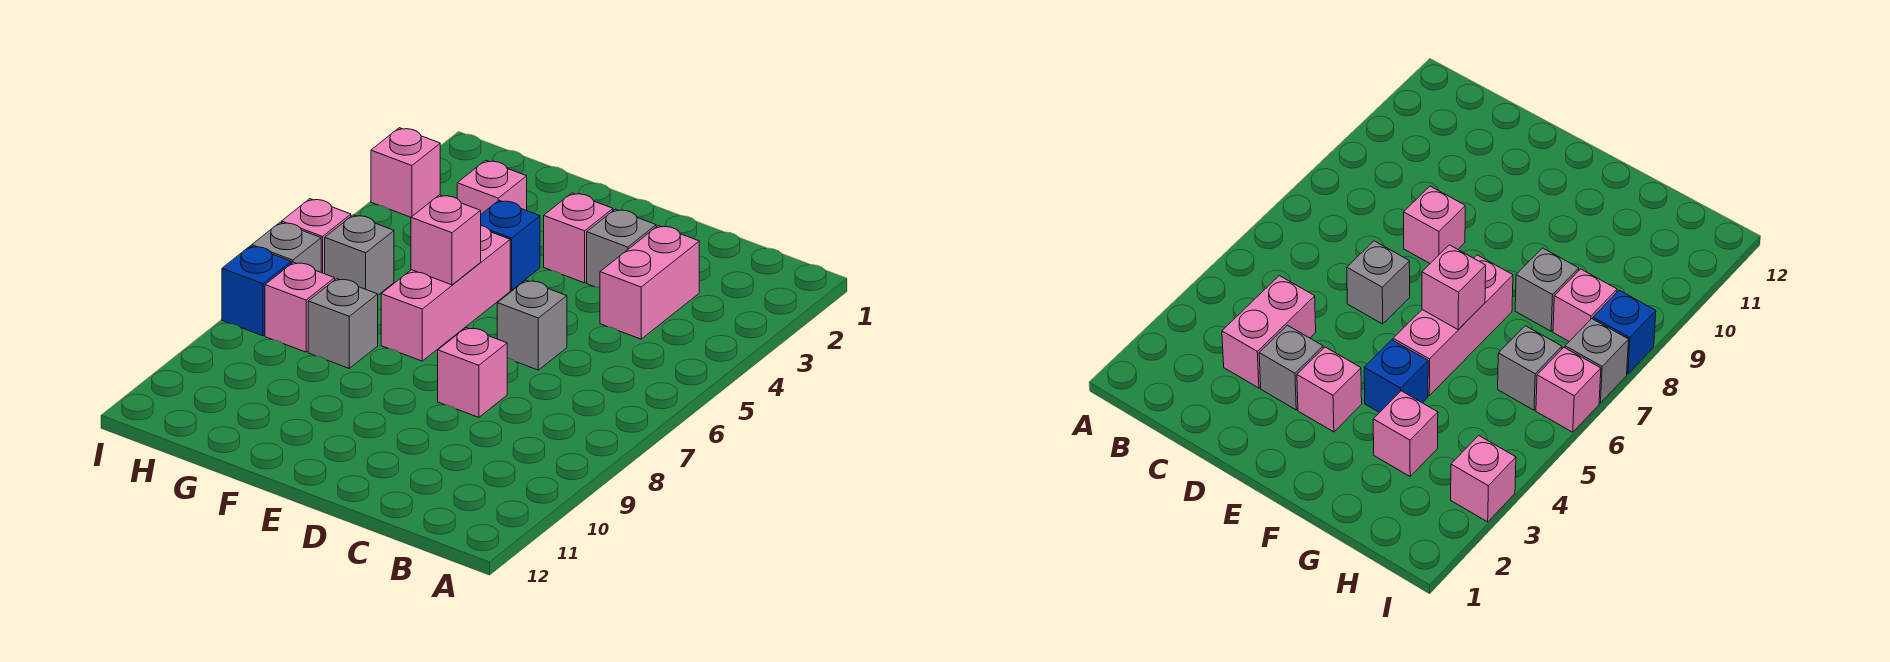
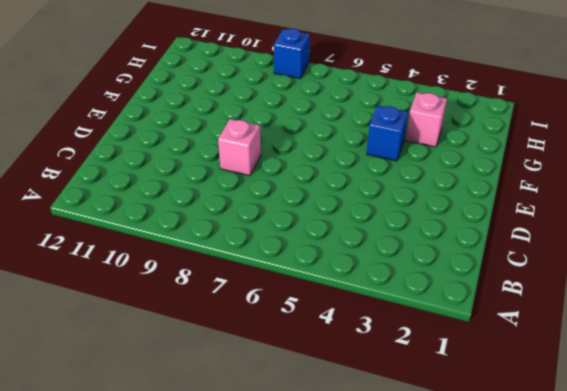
none -> pink brick C3:C4 level 1
none -> grey brick D3 level 1
none -> grey brick D6 level 1

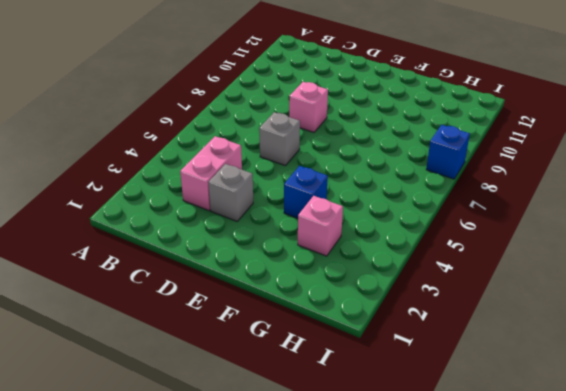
none -> pink brick E3 level 1
none -> pink brick F5:F7 level 1
none -> grey brick G8 level 1

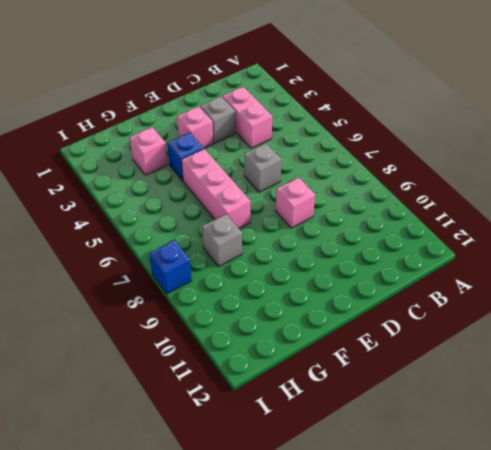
none -> grey brick H6 level 1
none -> pink brick H8 level 1
none -> pink brick I3 level 1

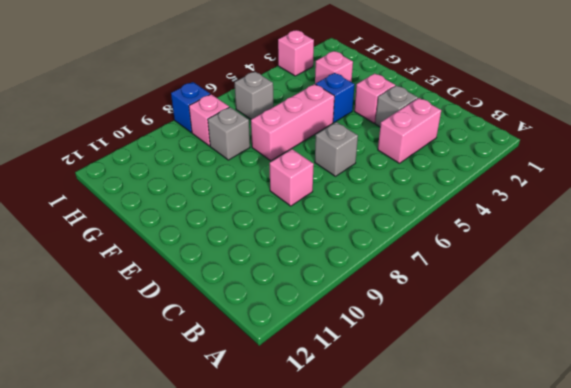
none -> pink brick I6 level 1
none -> grey brick I7 level 1
none -> pink brick F6 level 2

